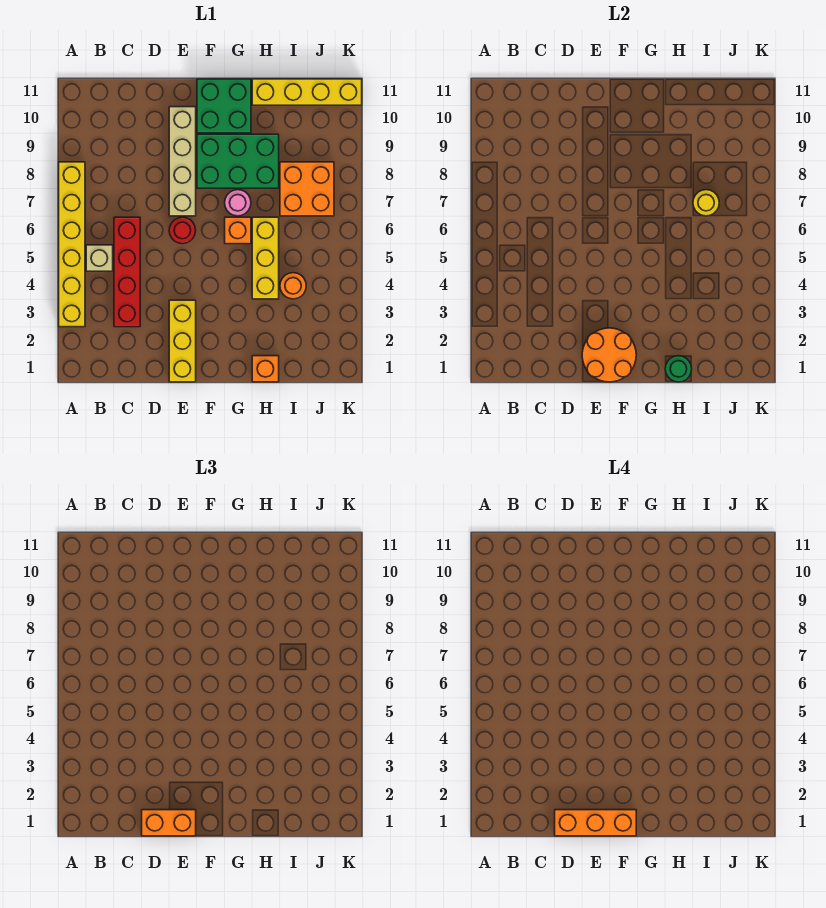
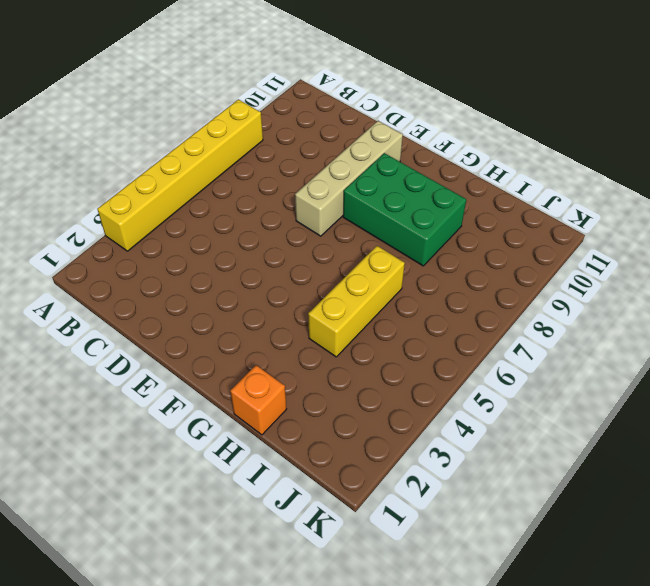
none -> tan brick B5 level 1
none -> red brick C3:C6 level 1
none -> yellow brick E1:E3 level 1

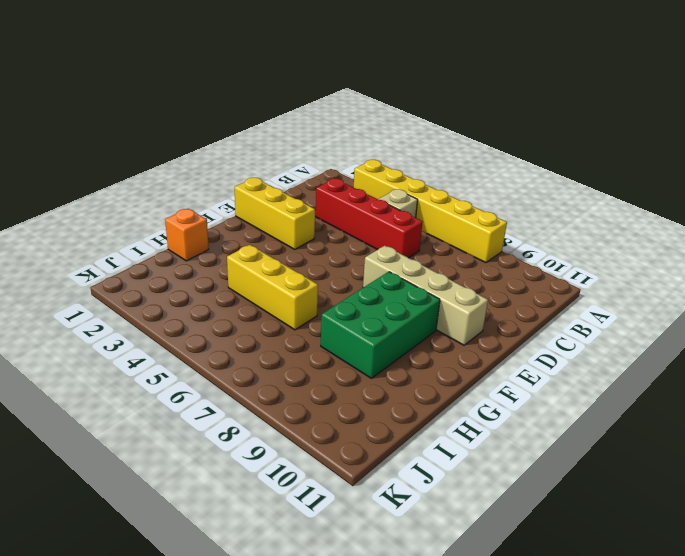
none -> red round brick E6 level 1
none -> green brick F10:G11 level 1
none -> orange brick G6 level 1

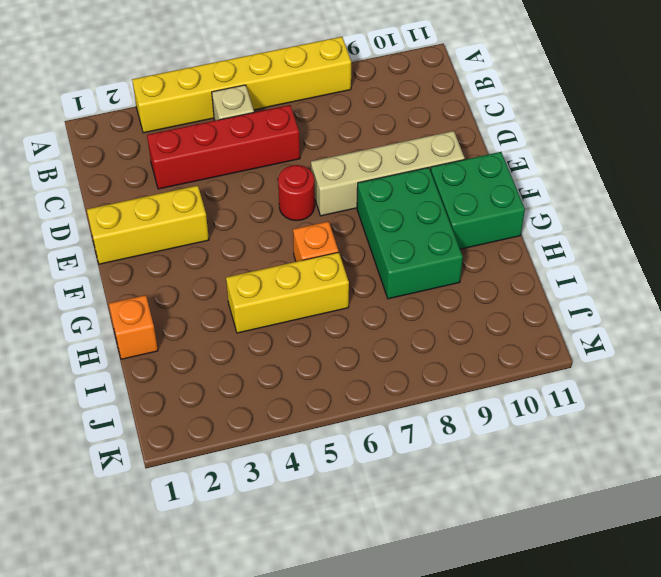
none -> pink round brick G7 level 1
none -> yellow brick H11:K11 level 1
none -> orange round brick I4 level 1

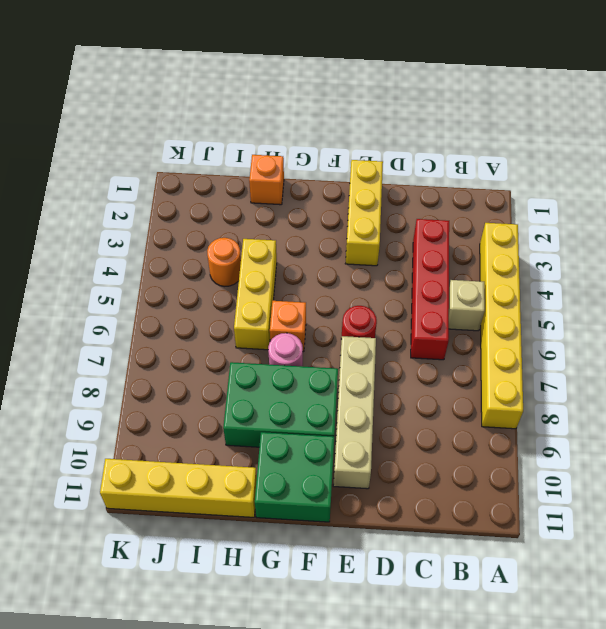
none -> orange brick I7:J8 level 1
none -> orange round brick E1:F2 level 2
none -> green round brick H1 level 2

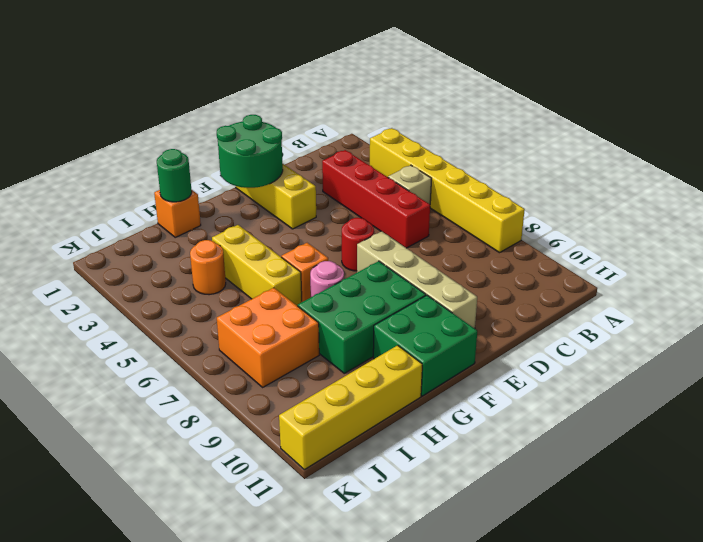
green round brick E1:F2 level 2 -> orange round brick E1:F2 level 2
none -> yellow round brick I7 level 2
none -> orange brick D1:E1 level 3
none -> orange brick D1:F1 level 4

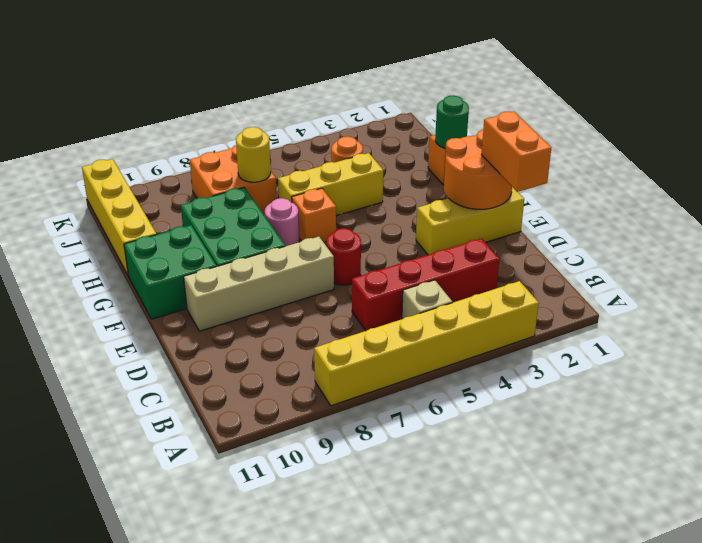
none -> orange brick D1:F1 level 4

